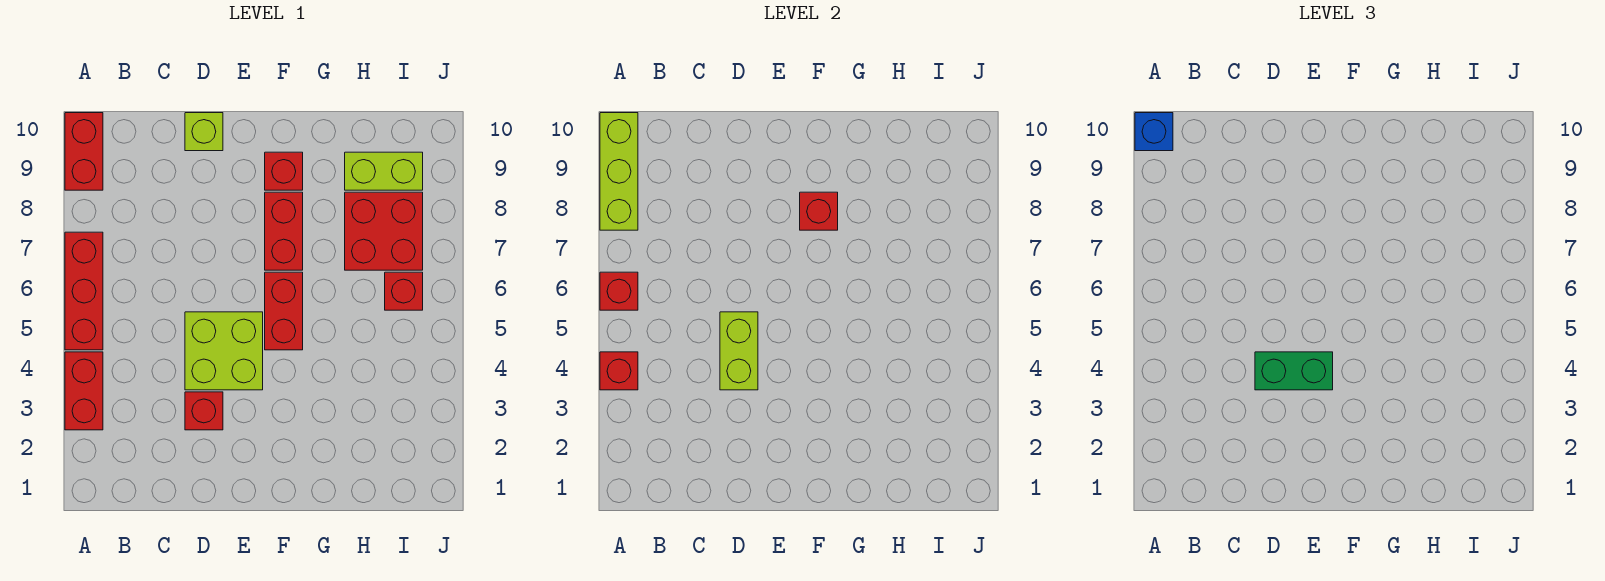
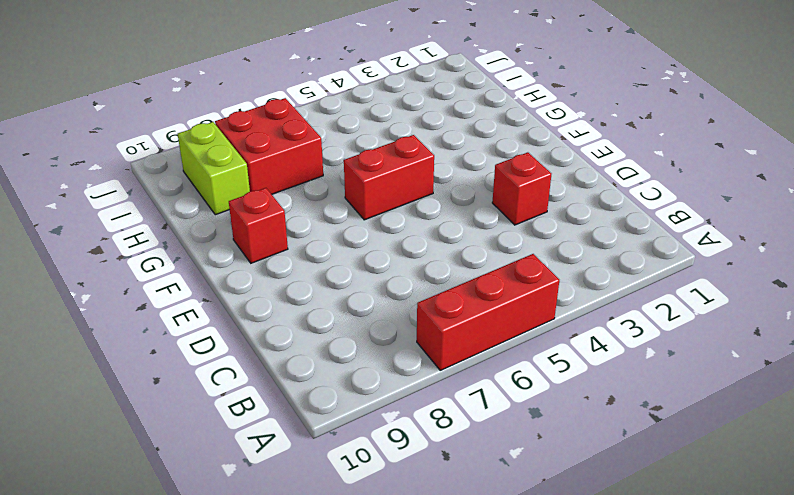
none -> red brick A3:A4 level 1
none -> red brick A9:A10 level 1
none -> lime brick D4:E5 level 1

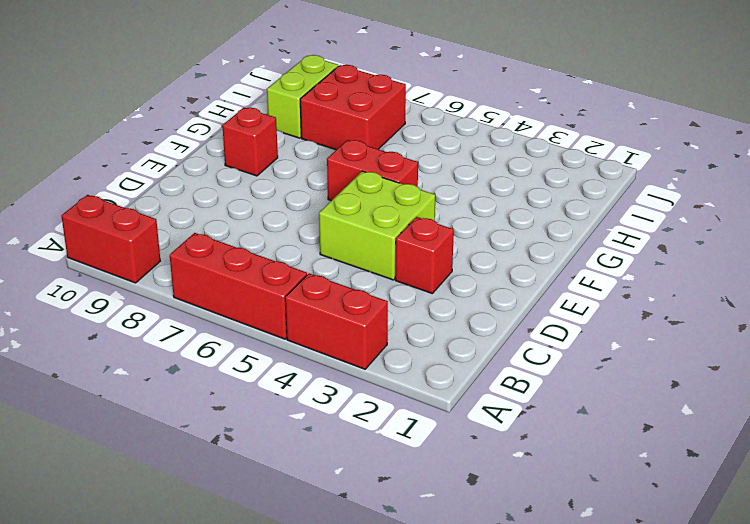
none -> lime brick D10 level 1
none -> red brick F7:F8 level 1
none -> red brick I6 level 1

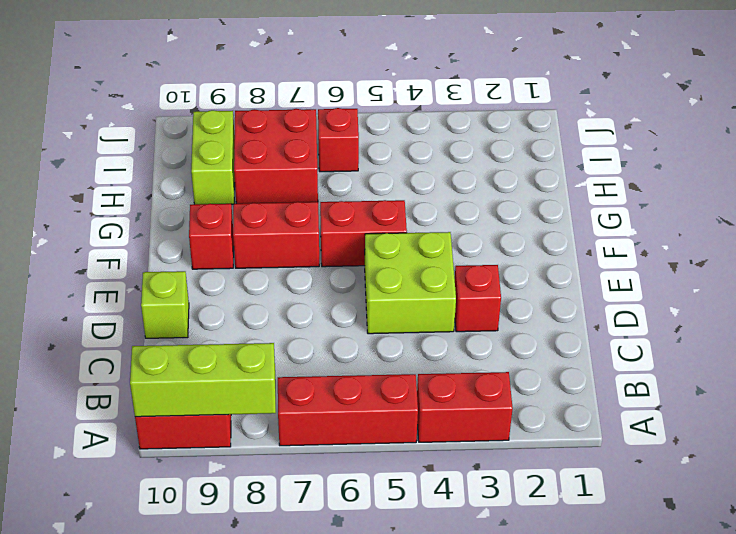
none -> red brick A4 level 2
none -> red brick A6 level 2
none -> lime brick D4:D5 level 2

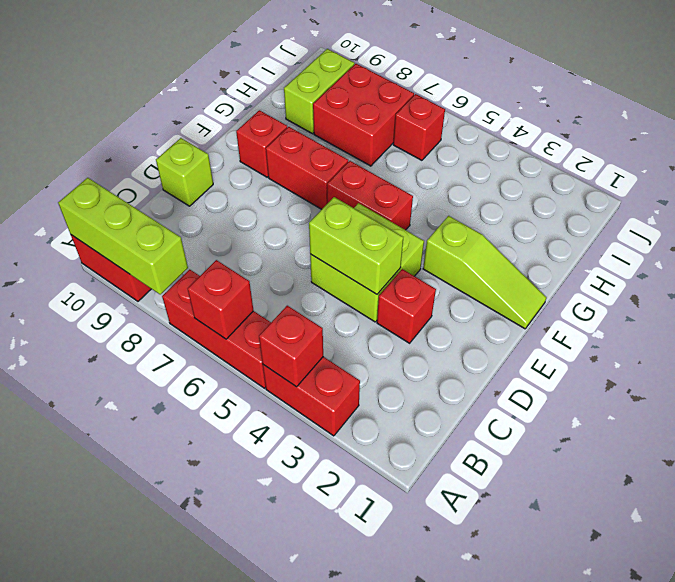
lime slope F1:F3 level 1 top 3 -> none
none -> red brick F8 level 2
none -> blue brick A10 level 3
none -> green brick D4:E4 level 3

